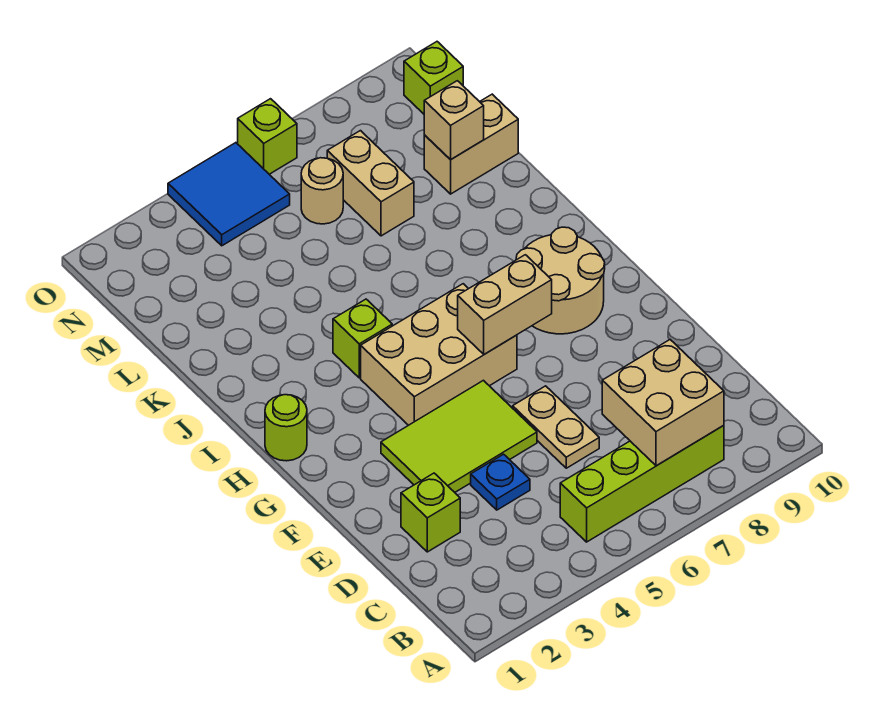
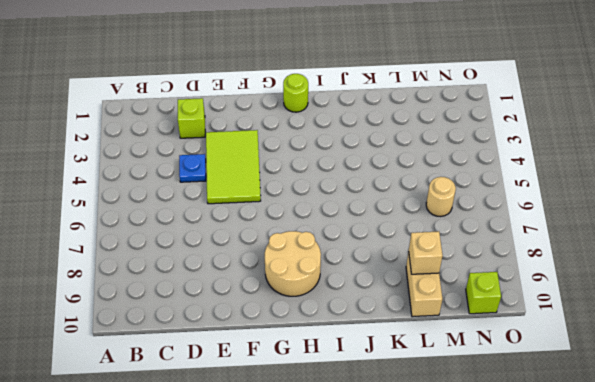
none -> lime brick B5:B8 level 1
none -> tan plate D6:E6 level 1
none -> tan brick G4:H6 level 1

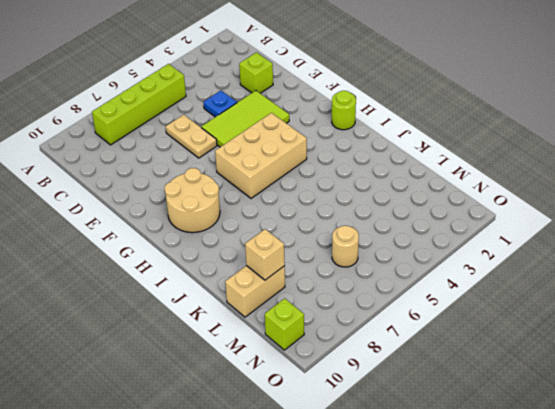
none -> lime brick I4 level 1
none -> tan brick L7:M7 level 1
none -> blue tile N4:O5 level 1

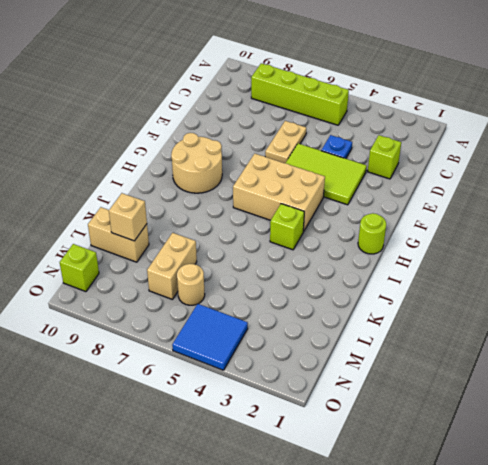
none -> lime brick O6 level 1
none -> tan brick B7:C8 level 2
none -> tan brick G6:G7 level 2

